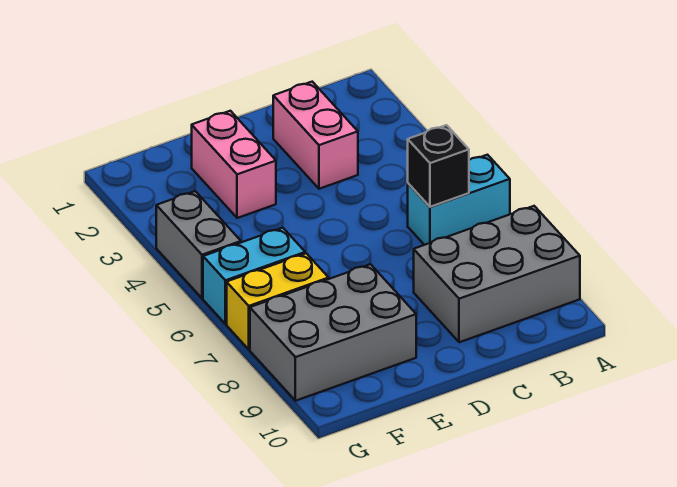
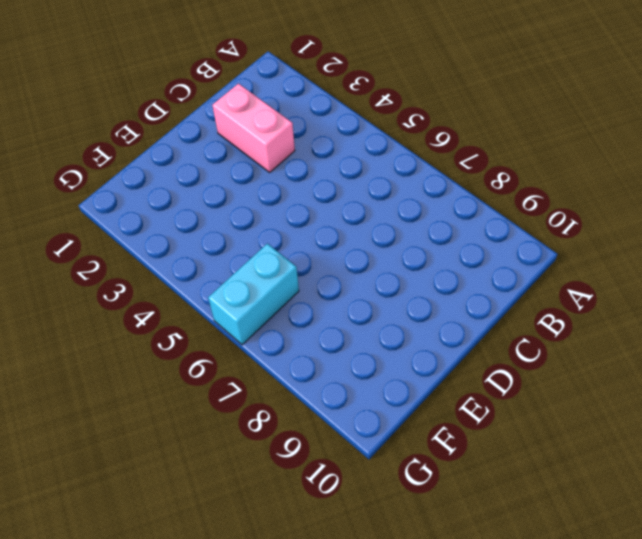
none -> cyan brick A6:B6 level 1
none -> grey brick A8:C9 level 1

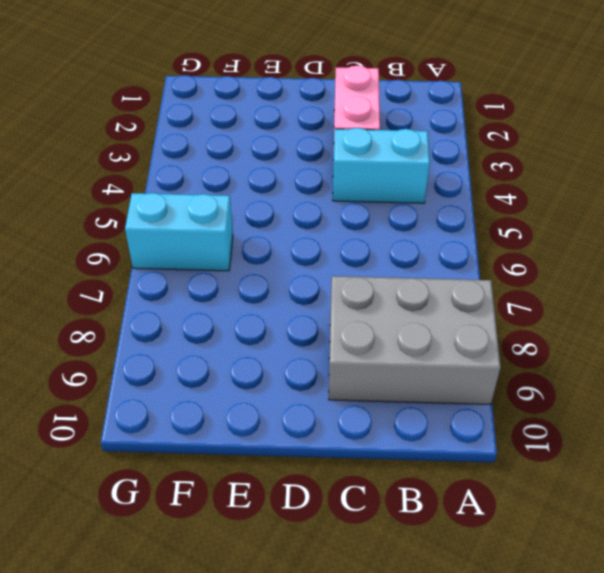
cyan brick B4:C4 level 1 -> cyan brick A6:B6 level 1
none -> pink brick E2:E3 level 1
none -> grey brick E8:G9 level 1

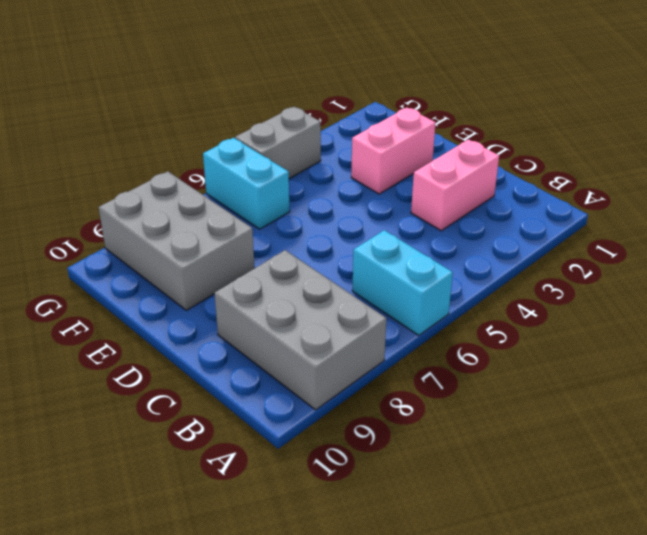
none -> yellow brick F7:G7 level 1
none -> black brick B6 level 2

